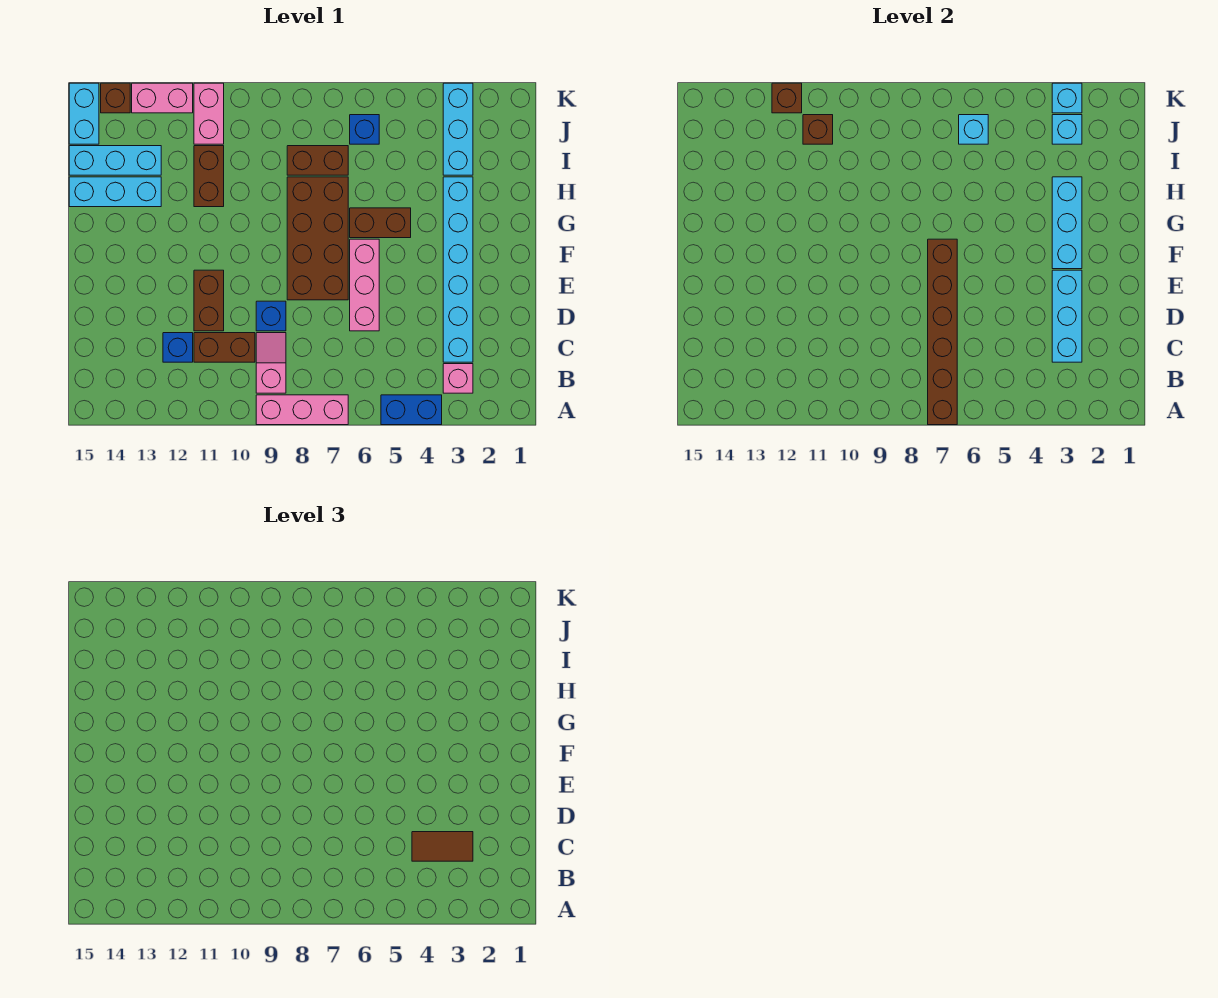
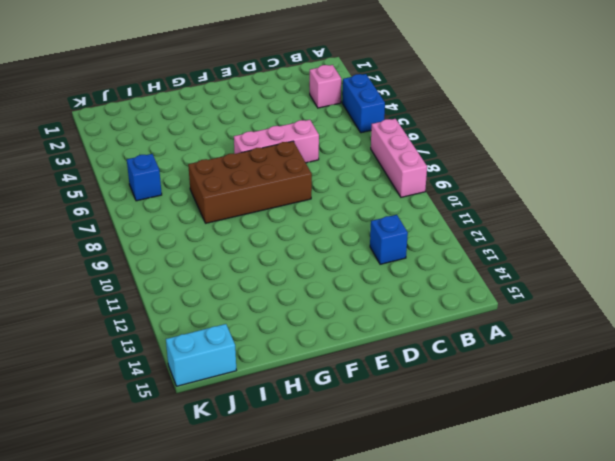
none -> pink slope B9:C9 level 1 top B
none -> cyan brick C3:H3 level 1
none -> brown brick C10:C11 level 1
none -> blue brick D9 level 1

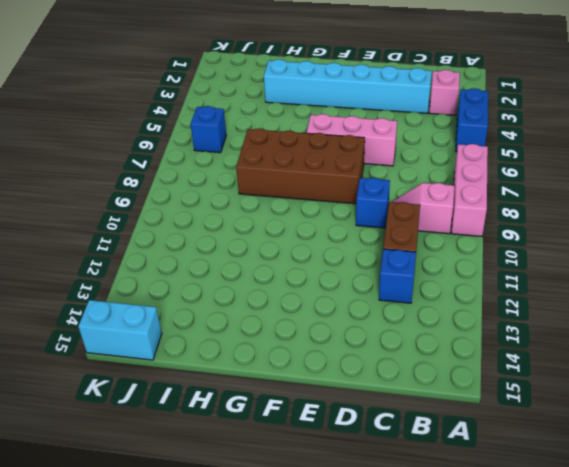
none -> brown brick D11:E11 level 1
none -> brown brick G5:G6 level 1
none -> brown brick H11:I11 level 1
none -> cyan brick H13:H15 level 1

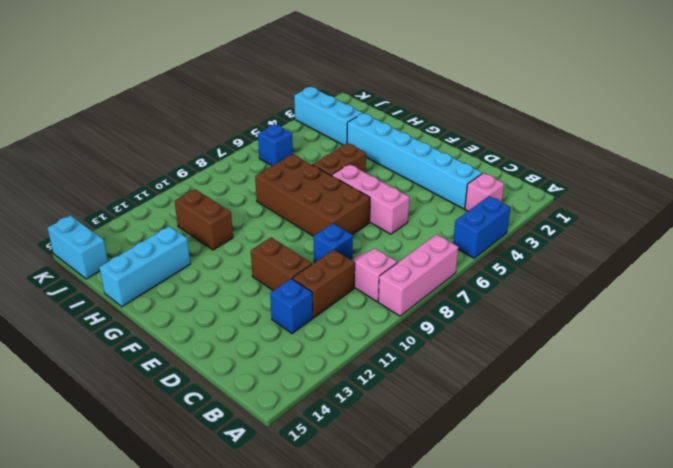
none -> brown brick I7:I8 level 1
none -> cyan brick I13:I15 level 1
none -> pink brick J11:K11 level 1
none -> pink brick K12:K13 level 1

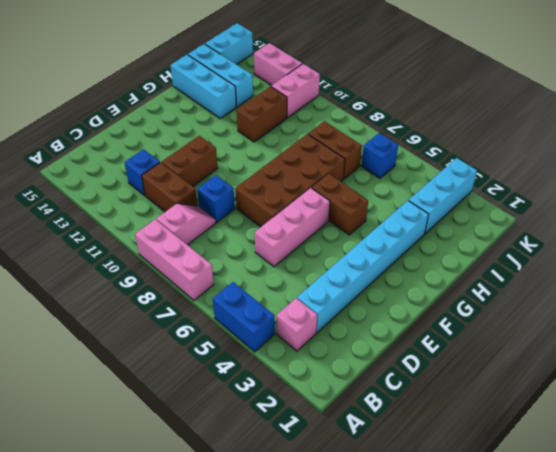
none -> brown brick K14 level 1
none -> brown brick A7:F7 level 2
none -> cyan brick C3:E3 level 2
none -> cyan brick F3:H3 level 2

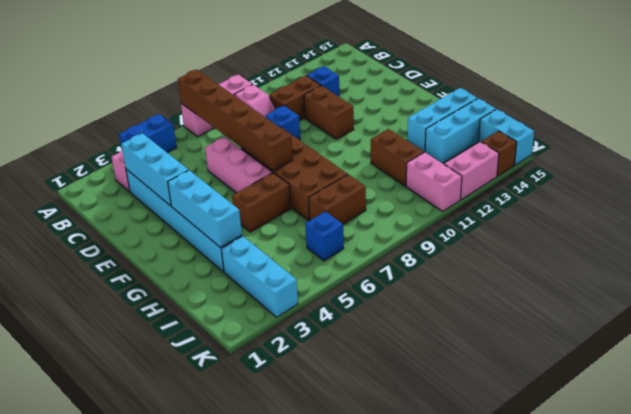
none -> cyan brick J3 level 2
none -> cyan brick J6 level 2
none -> brown brick J11 level 2
none -> cyan brick K3 level 2

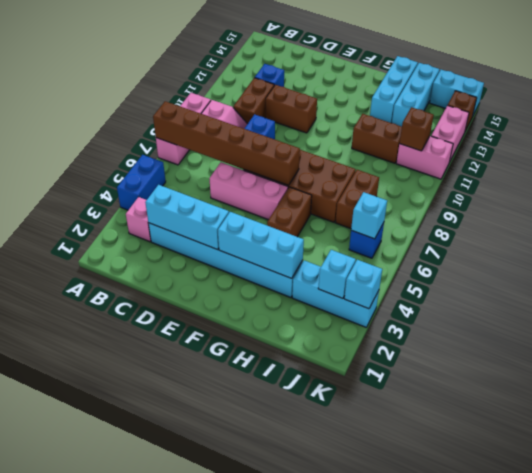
none -> brown brick K12 level 2
none -> brown tile C3:C4 level 3

